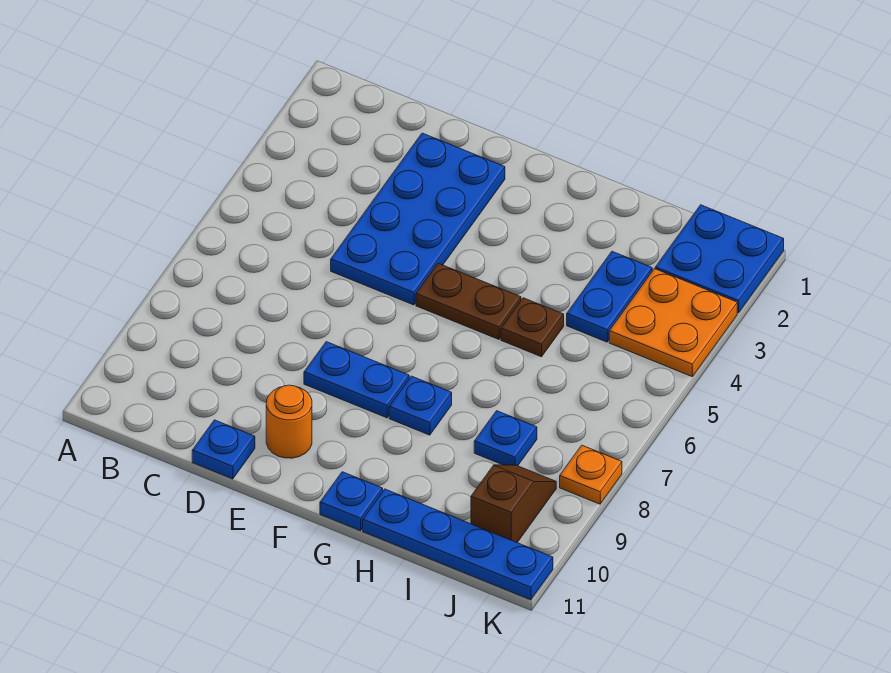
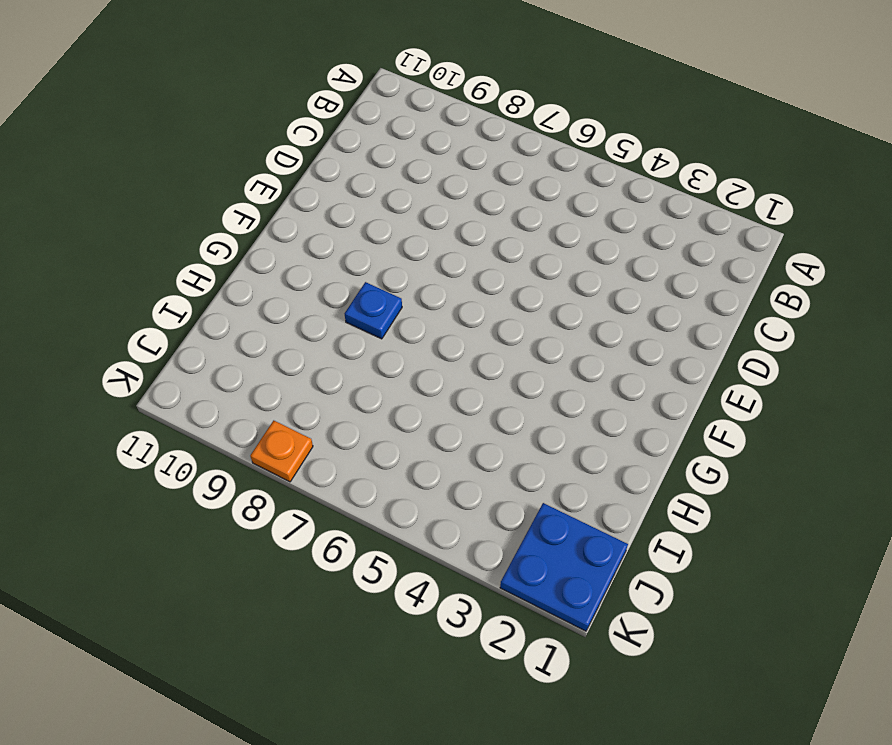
none -> blue plate D2:E5 level 1
none -> blue plate D11 level 1
none -> blue plate E8:F8 level 1

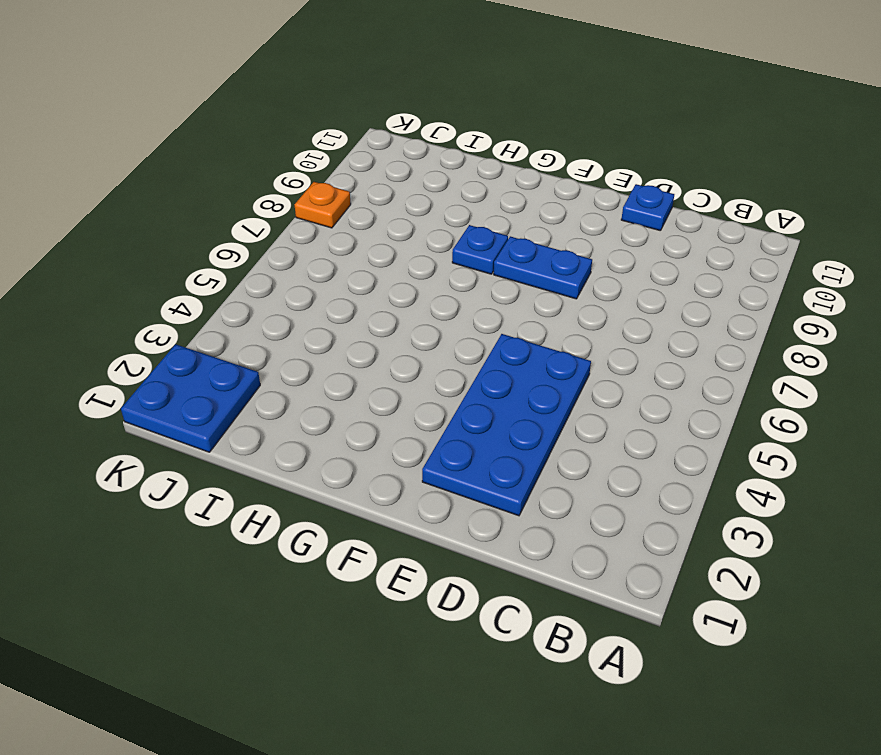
none -> orange round brick E10 level 1
none -> brown plate F5:G5 level 1
none -> blue plate G11 level 1

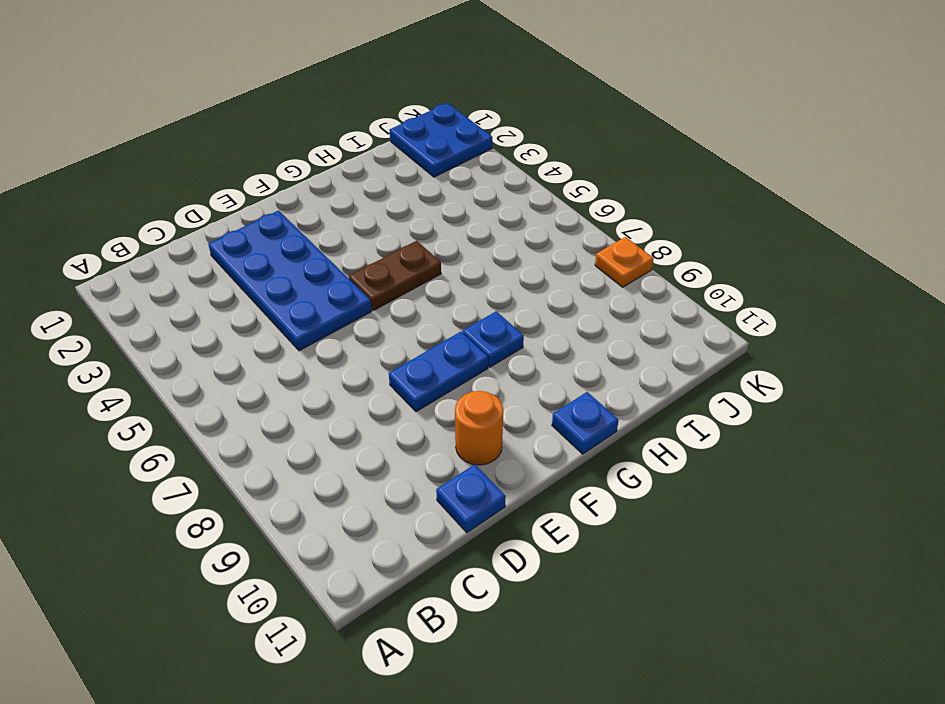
none -> brown plate H5 level 1
none -> blue plate H11:K11 level 1
none -> blue plate I3:I4 level 1

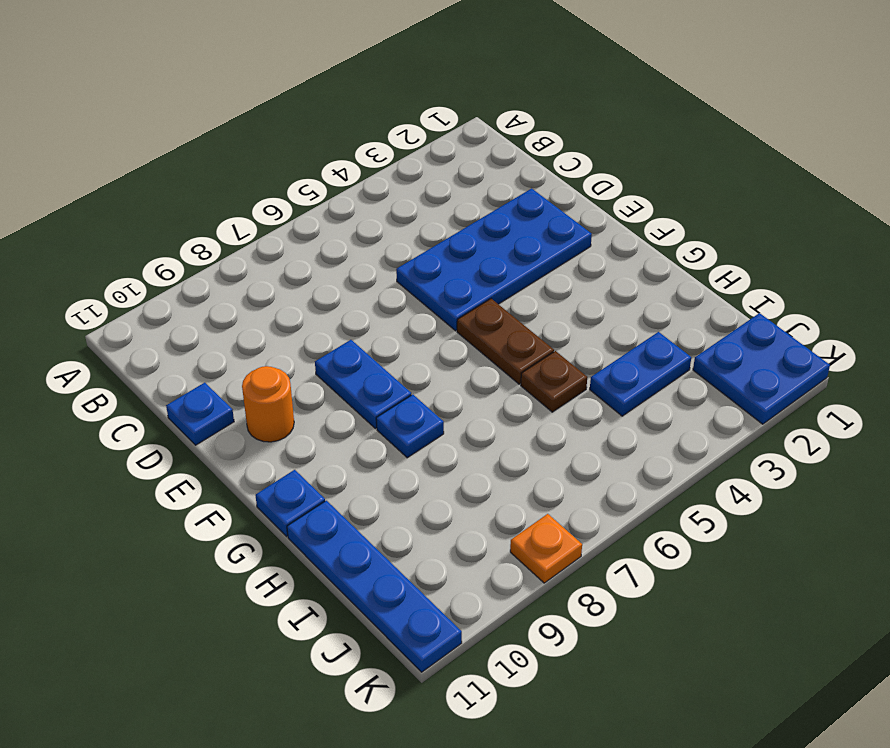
none -> blue plate I8 level 1
none -> orange plate J3:K4 level 1
none -> brown slope J9:J10 level 1 top 10

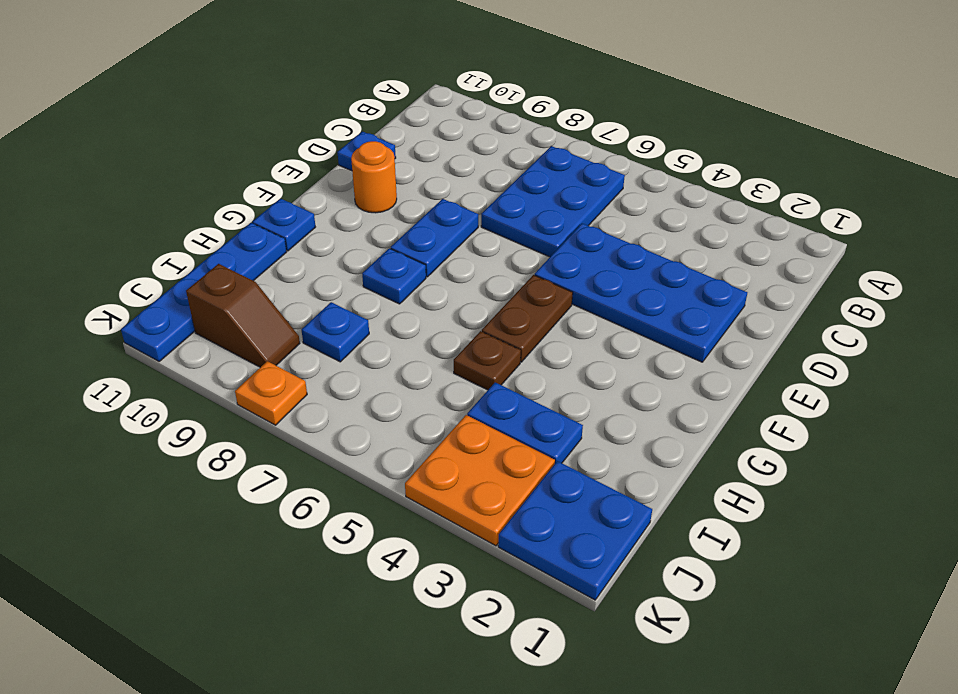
blue plate B6:D7 level 1 -> none

